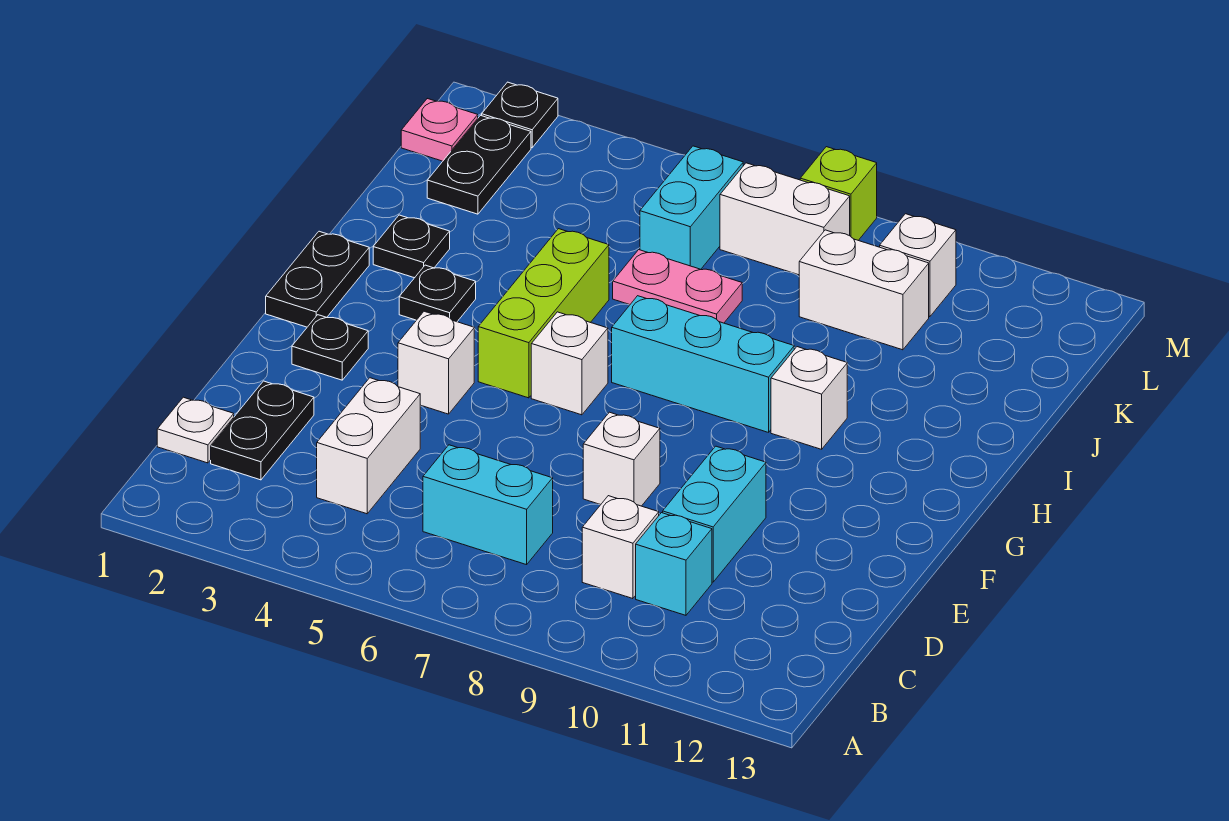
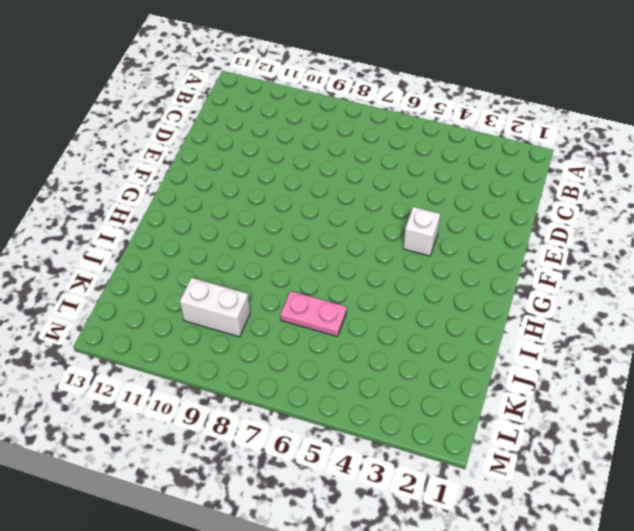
none -> white plate C1 level 1
none -> black plate C2:D2 level 1
none -> white brick C4:D4 level 1

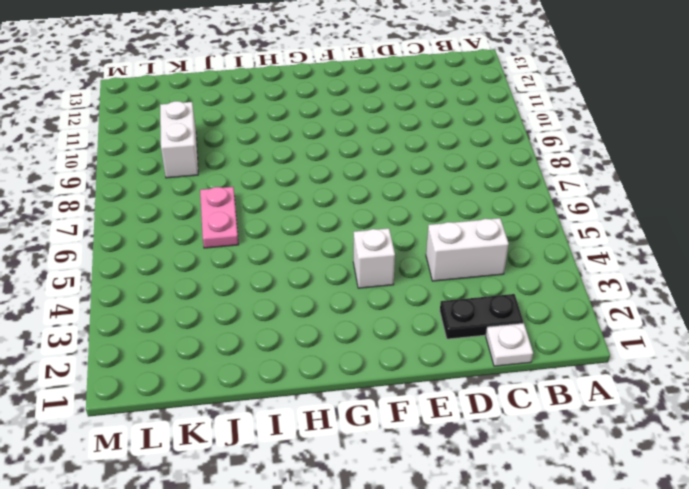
none -> cyan brick C6:C7 level 1
none -> white brick C9 level 1
none -> cyan brick C10 level 1

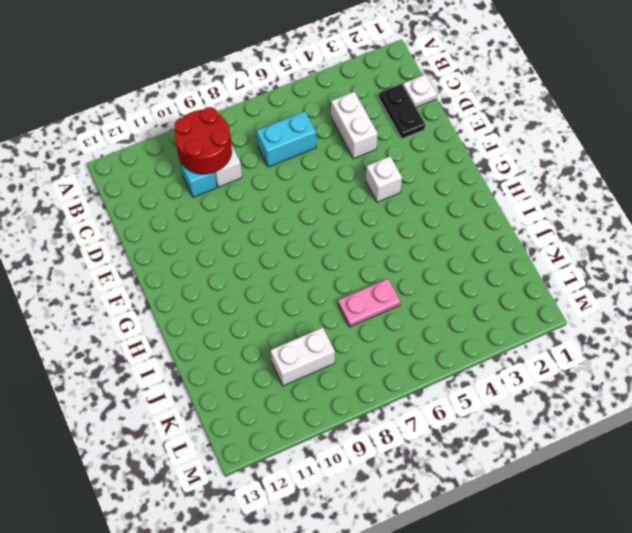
red round brick B9:C10 level 2 -> none
none -> cyan brick D10:E10 level 1
none -> white brick E8 level 1
none -> black plate F2 level 1

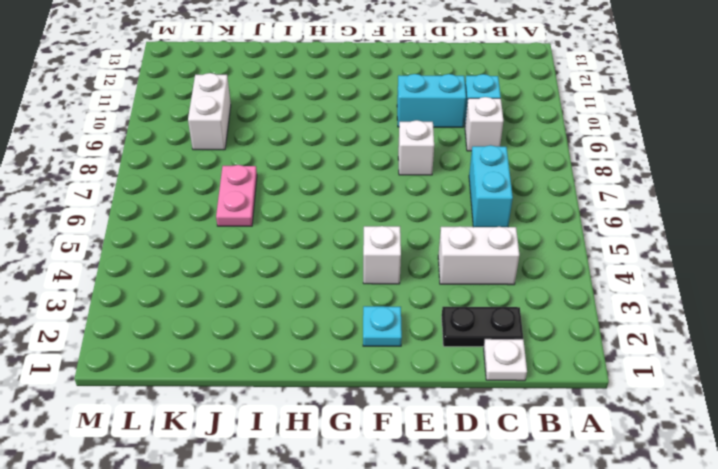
cyan plate F2 level 1 -> black plate F2 level 1
none -> black plate G1:H1 level 1
none -> lime brick G5:I5 level 1
none -> white brick G6 level 1

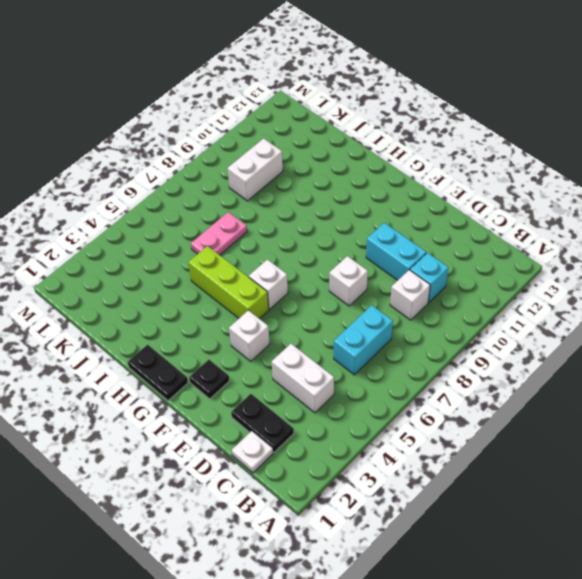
none -> black plate H3 level 1
none -> cyan brick H7:H9 level 1
none -> white brick H10 level 1

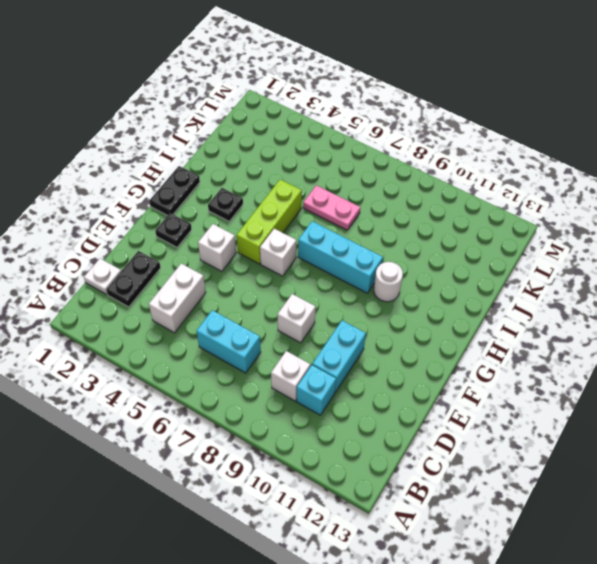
white round brick H10 level 1 -> white brick H10 level 1
none -> black plate I2 level 1
none -> black plate K2:L2 level 1
none -> cyan brick K6:L6 level 1

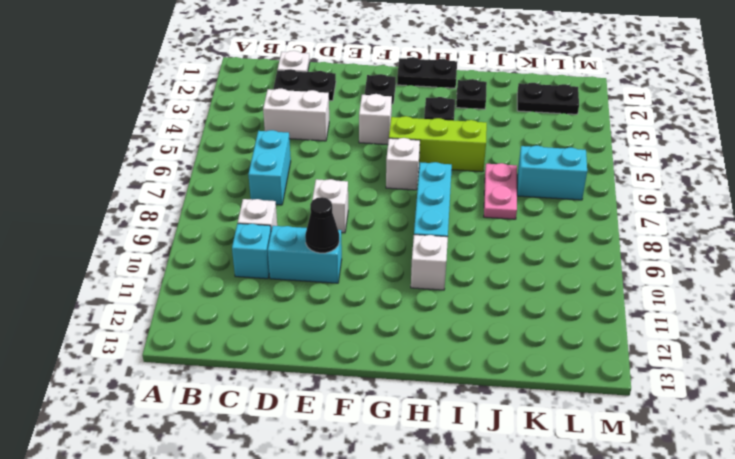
black cone E10 level 2 -> none
none -> white brick K9:K10 level 1
none -> pink plate L1 level 1
none -> white brick L7:L8 level 1

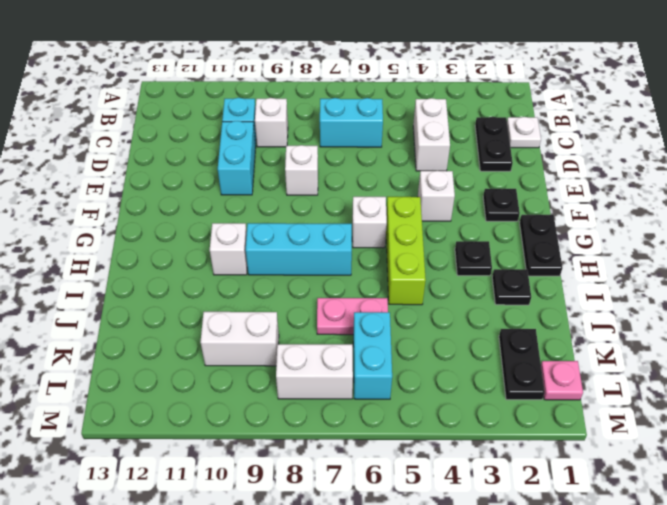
none -> white brick L10 level 1
none -> black plate M2 level 1
none -> lime brick M8 level 1

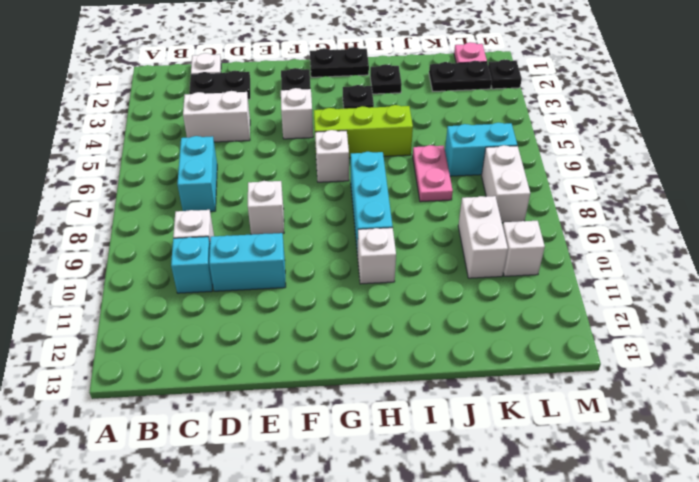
none -> lime brick M8 level 1

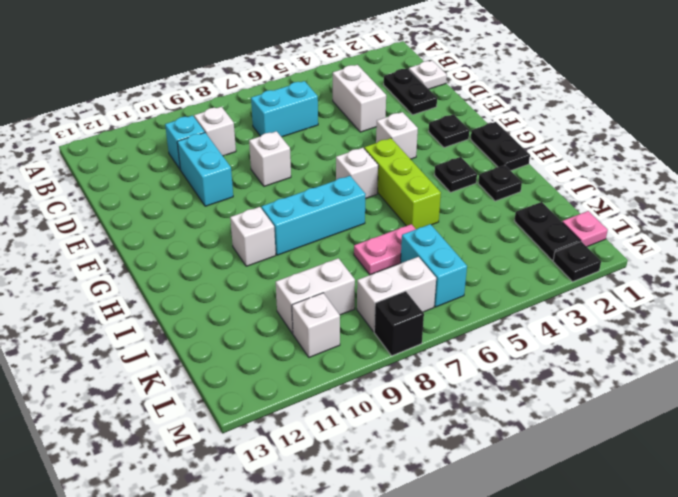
black brick M8 level 1 -> lime brick M8 level 1

